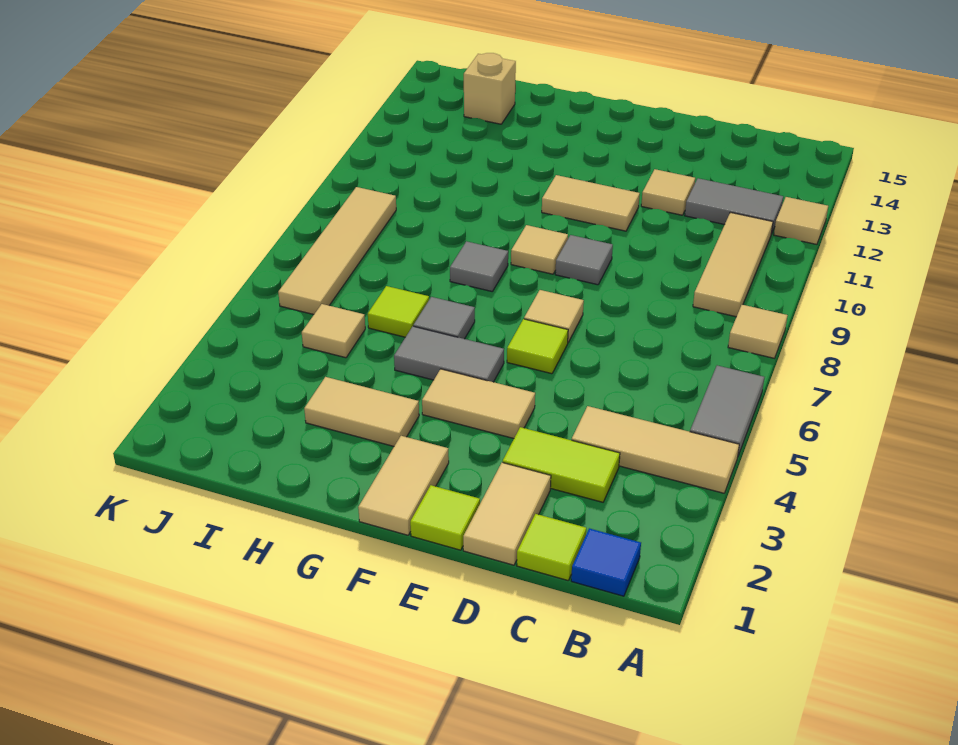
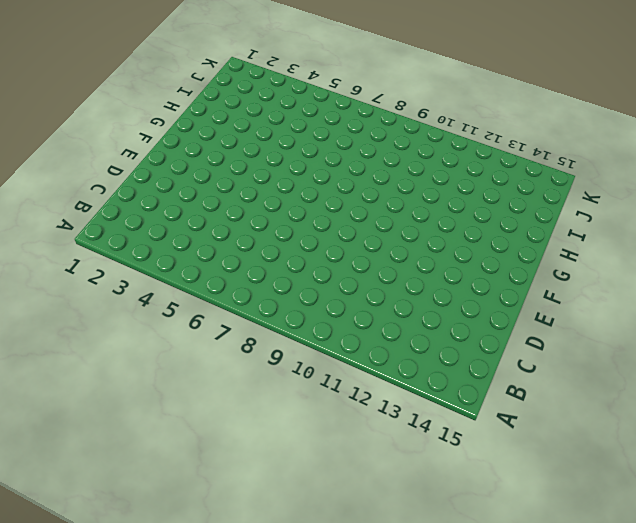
none -> tan tile A4:C4 level 1
none -> grey tile A5:A6 level 1
none -> tan tile A8 level 1

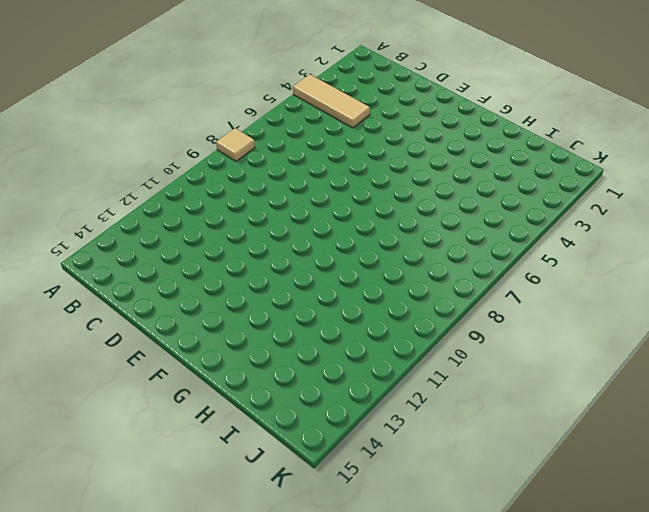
none -> grey tile A5:A6 level 1
none -> tan tile A12 level 1
none -> blue tile B1 level 1

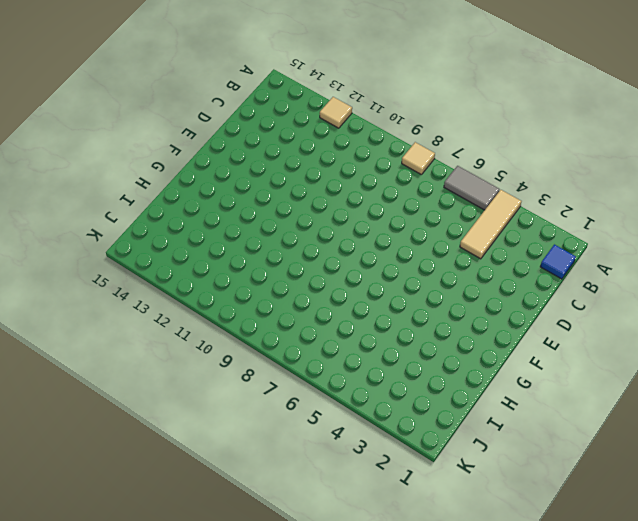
none -> tan tile B9:B11 level 1
none -> grey tile B12:C12 level 1
none -> lime tile C1 level 1

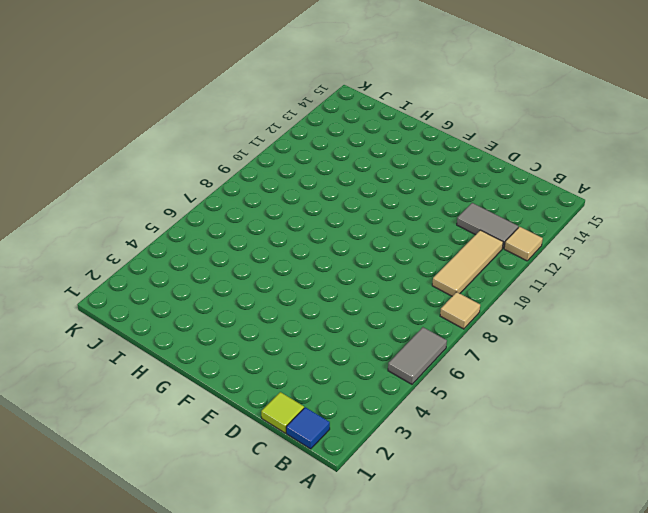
none -> tan tile A4:C4 level 1
none -> lime tile C3:D3 level 1
none -> tan tile D1:D2 level 1

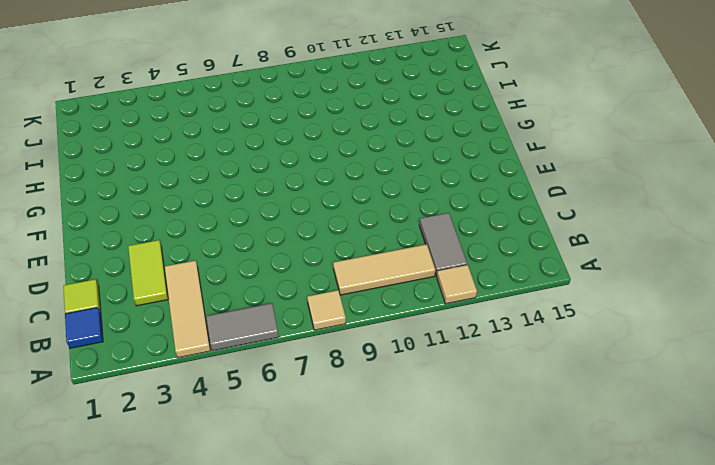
none -> tan tile D1:D2 level 1
none -> tan tile D12 level 1
none -> lime tile E1 level 1

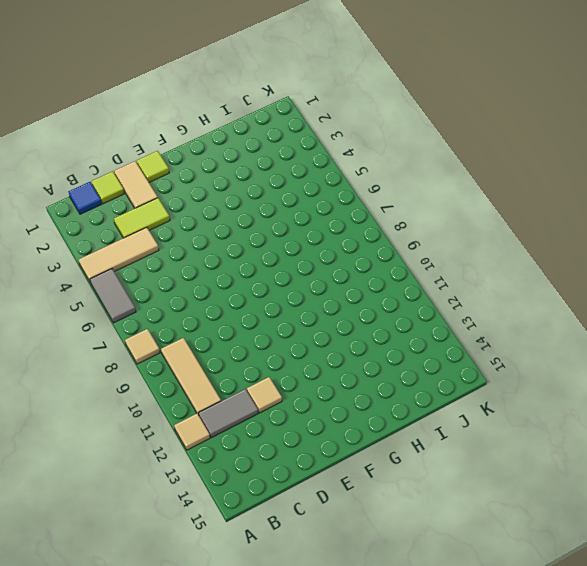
none -> tan tile E4:F4 level 1
none -> lime tile E6 level 1
none -> tan tile E7 level 1

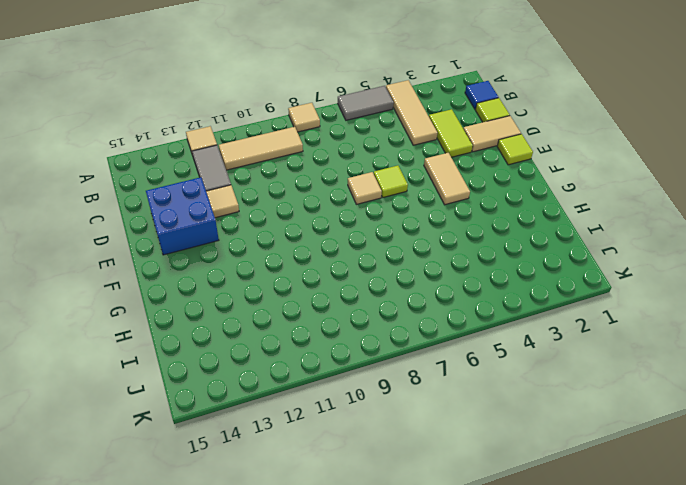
blue brick D13:E14 level 1 -> none
none -> grey tile E9 level 1
none -> tan tile E11:F11 level 1
none -> tan tile F1:F2 level 1

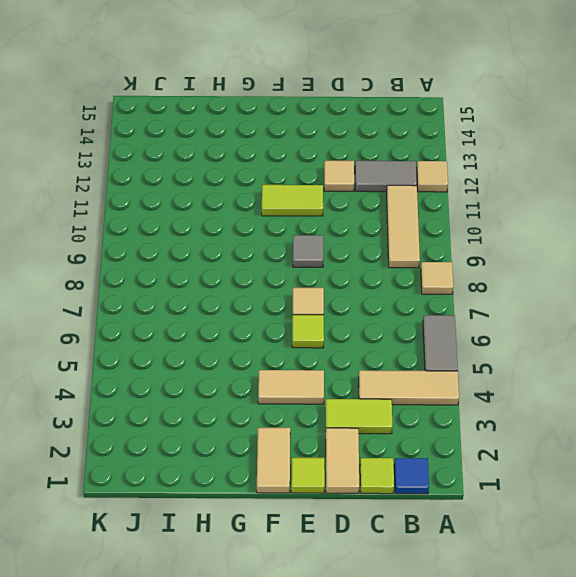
lime tile E11:F11 level 1 -> tan tile E11:F11 level 1
none -> grey tile F5:G5 level 1
none -> tan tile F9 level 1
none -> tan tile G3:H3 level 1

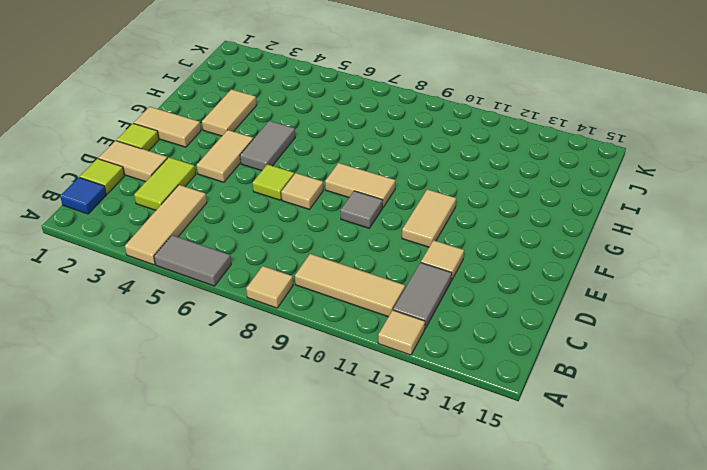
tan tile F8:F9 level 1 -> tan tile F9 level 1
none -> grey tile G6 level 1
none -> grey tile G8 level 1
none -> lime tile H6 level 1

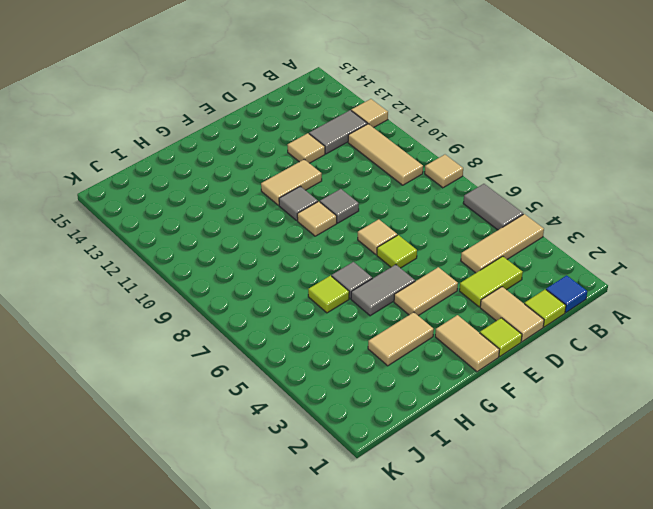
grey tile F10 level 1 -> grey tile G8 level 1
none -> tan tile I5 level 1
none -> tan brick I14 level 1
none -> tan tile J6:J9 level 1

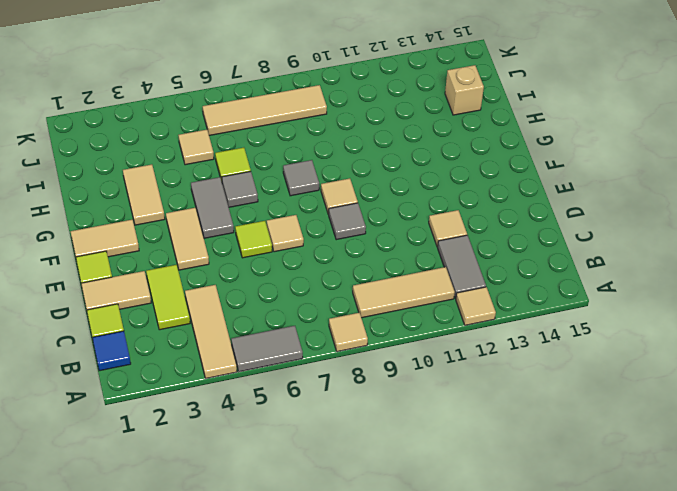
none -> tan tile E11:F11 level 1

